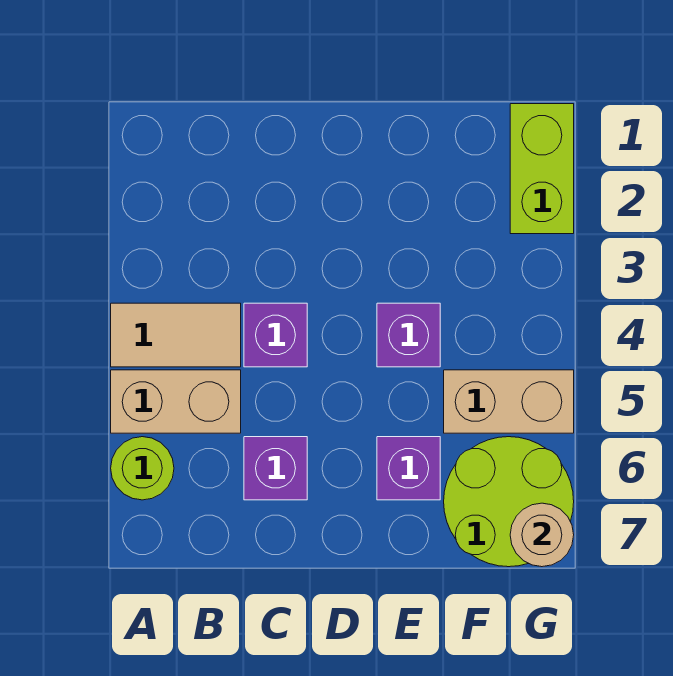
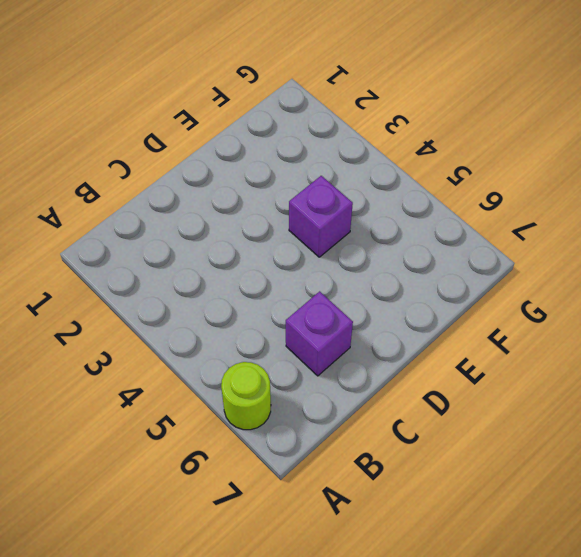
none -> tan tile A4:B4 level 1
none -> tan brick A5:B5 level 1

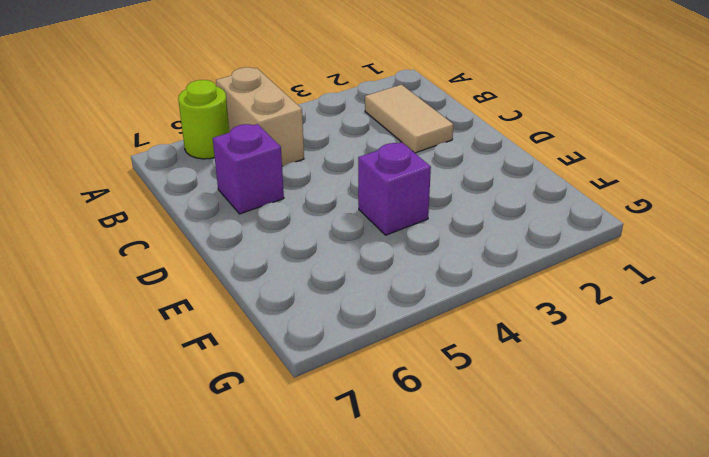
tan tile B2:C2 level 1 -> tan tile A4:B4 level 1
none -> purple brick C4 level 1
none -> purple brick E6 level 1

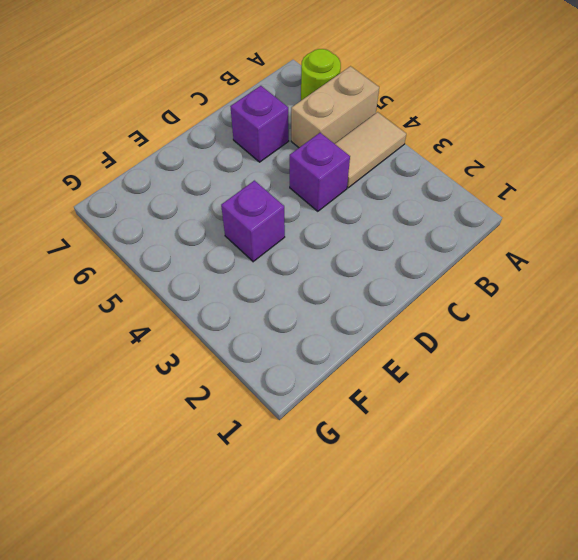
none -> purple brick E6 level 1
none -> tan brick F5:G5 level 1

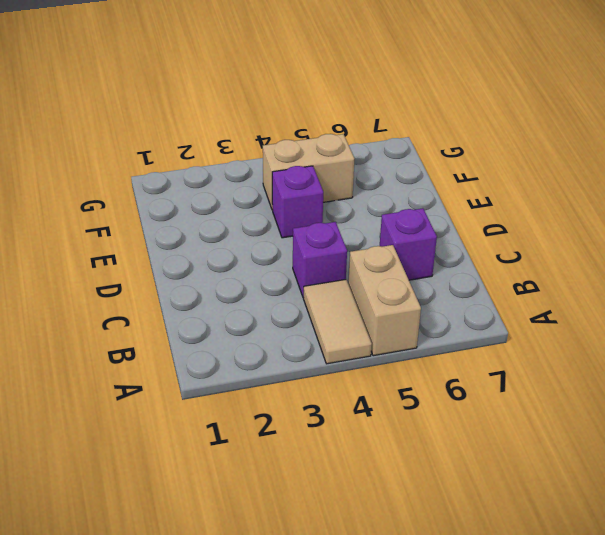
tan brick F4:F5 level 1 -> tan brick F5:G5 level 1
none -> lime round brick A6 level 1
none -> purple brick E6 level 1

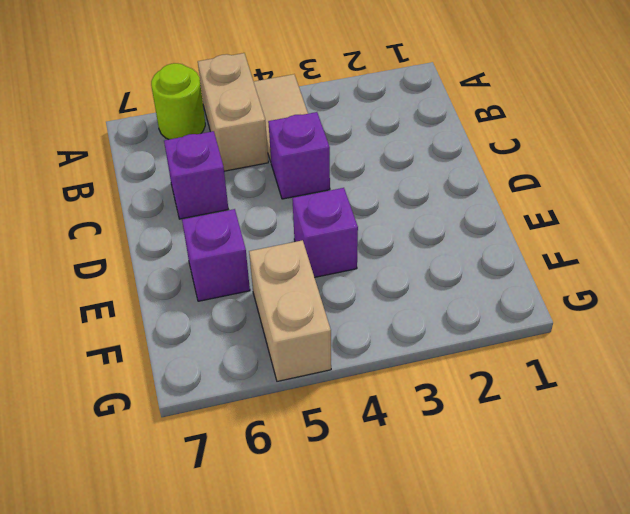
none -> lime round brick F6:G7 level 1
none -> lime brick G1:G2 level 1

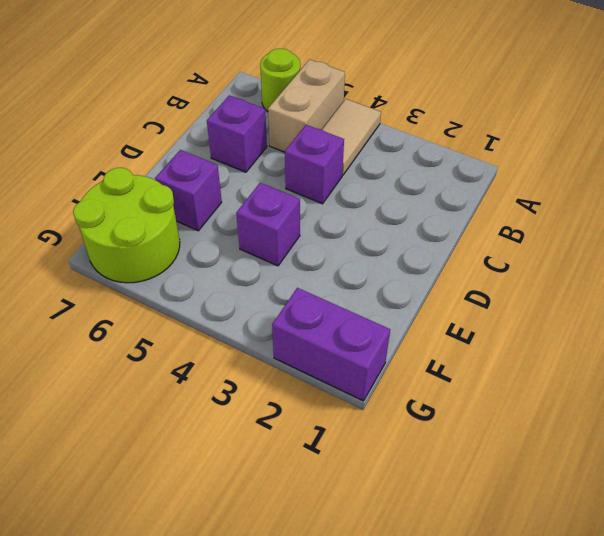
purple brick G1:G2 level 1 -> lime brick G1:G2 level 1
none -> tan brick F5:G5 level 1
none -> tan round brick G7 level 2

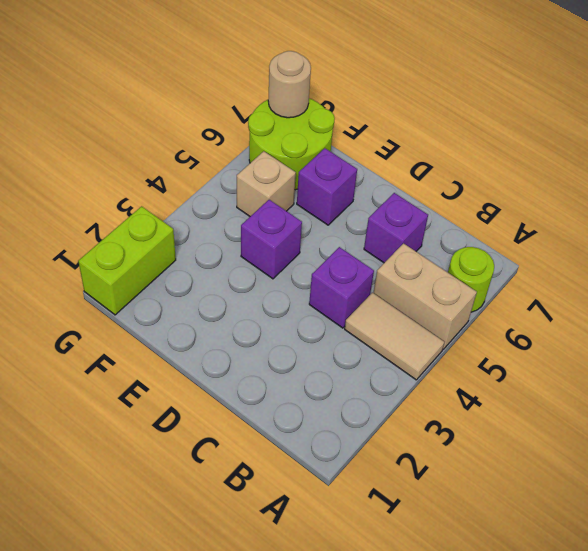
tan brick F5 level 1 -> tan brick F5:G5 level 1

